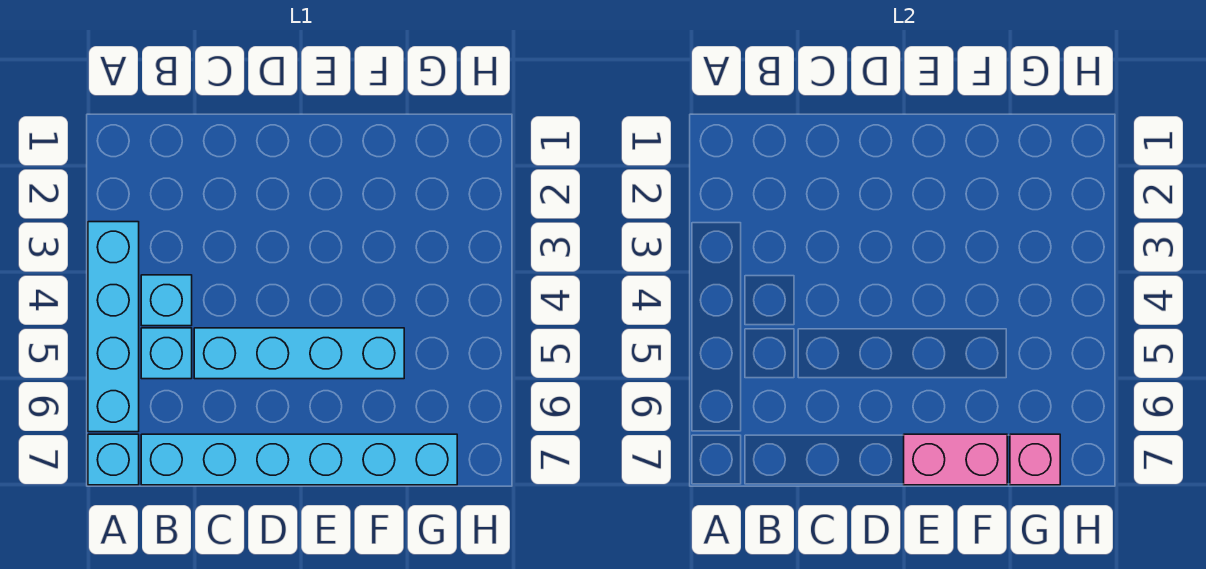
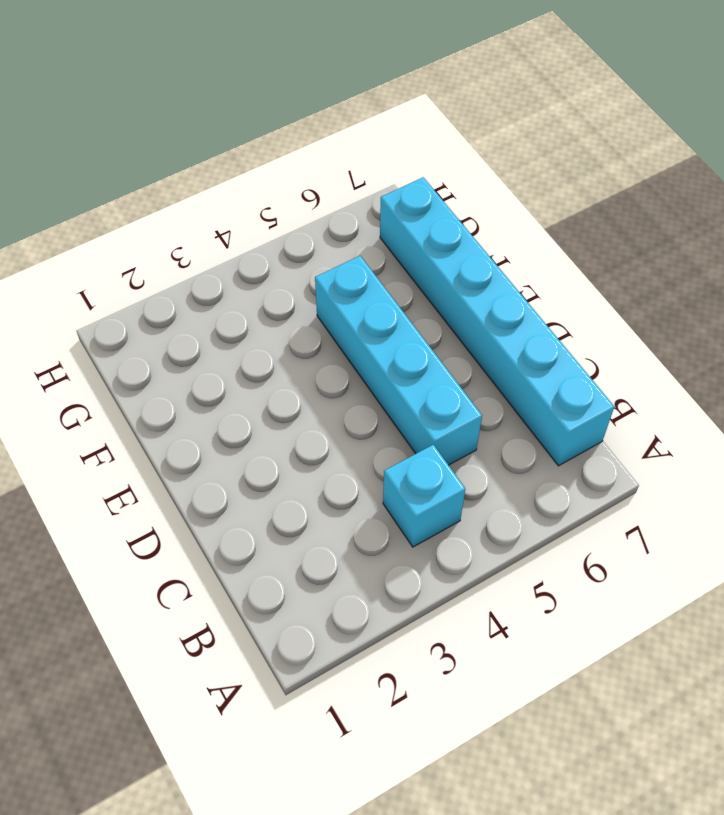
none -> cyan brick A3:A6 level 1
none -> cyan brick A7 level 1

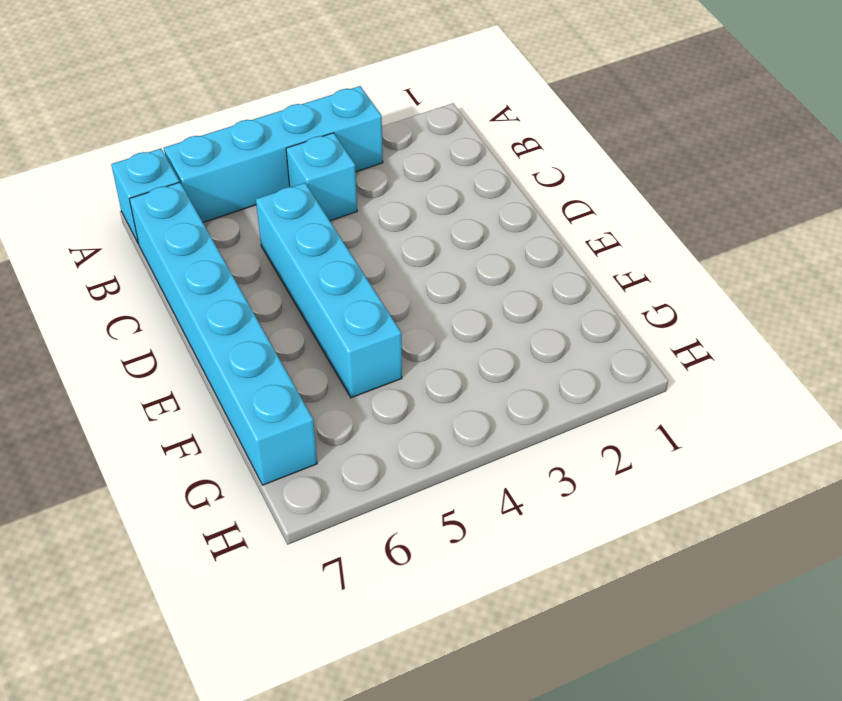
none -> cyan brick B5 level 1
none -> pink brick E7:F7 level 2

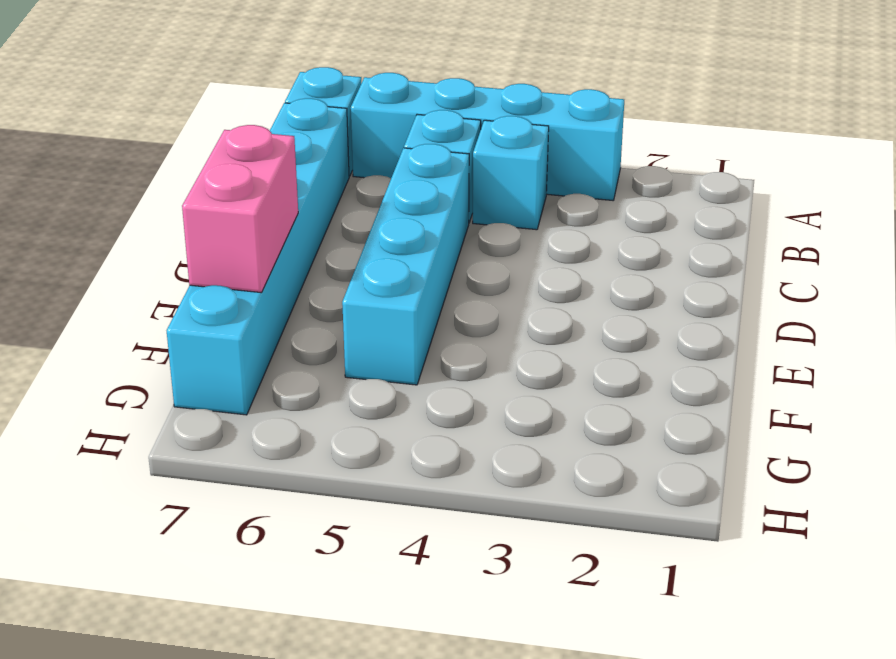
none -> pink brick G7 level 2

